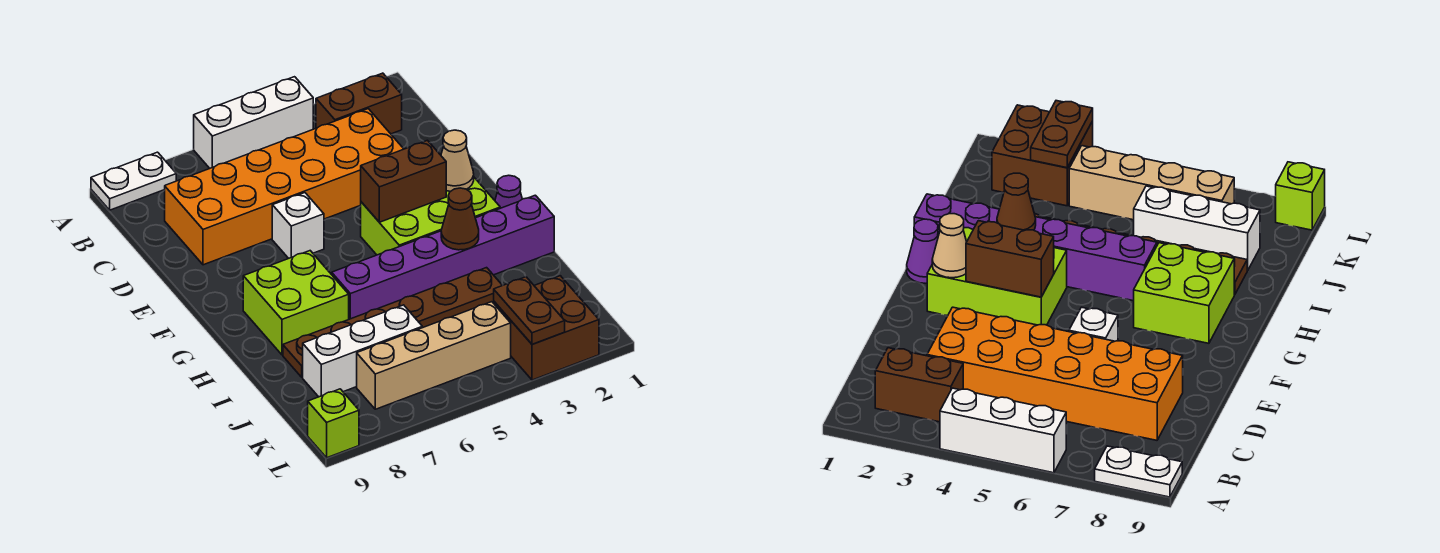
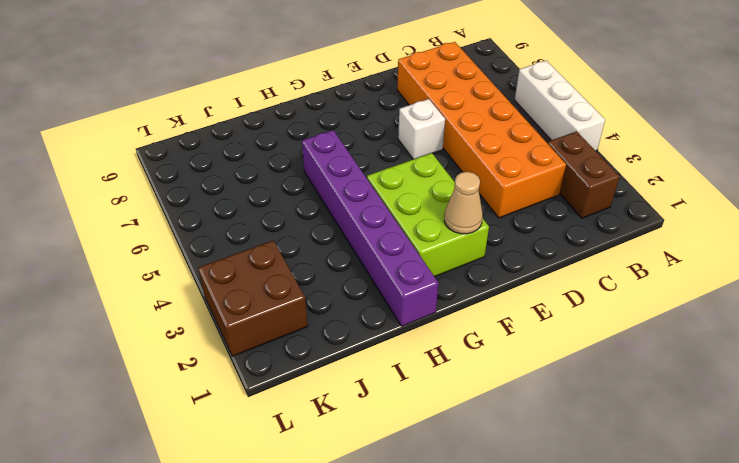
none -> white plate A8:A9 level 1
none -> purple cone G1 level 1
none -> lime brick G7:H8 level 1

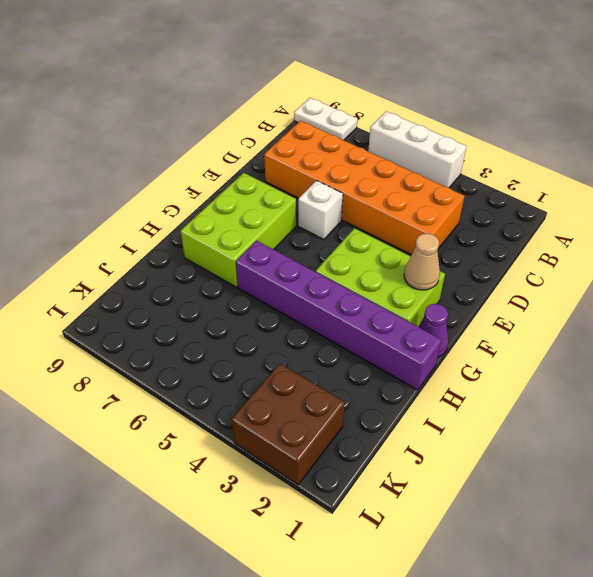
lime brick F7:H8 level 1 -> lime brick G7:H8 level 1
none -> brown brick B2:B3 level 1
none -> brown plate I3:I8 level 1
none -> white brick J6:J8 level 1

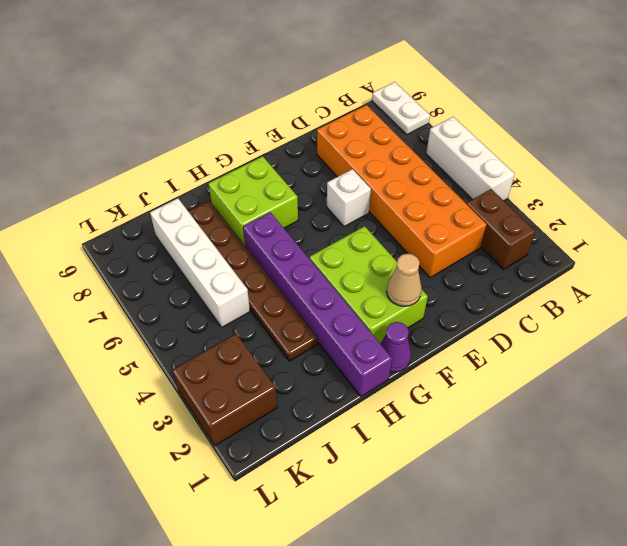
white brick J5:J8 level 1 -> white brick J6:J8 level 1
none -> tan brick K4:K7 level 1
none -> lime brick L9 level 1
none -> brown brick F3:F4 level 2

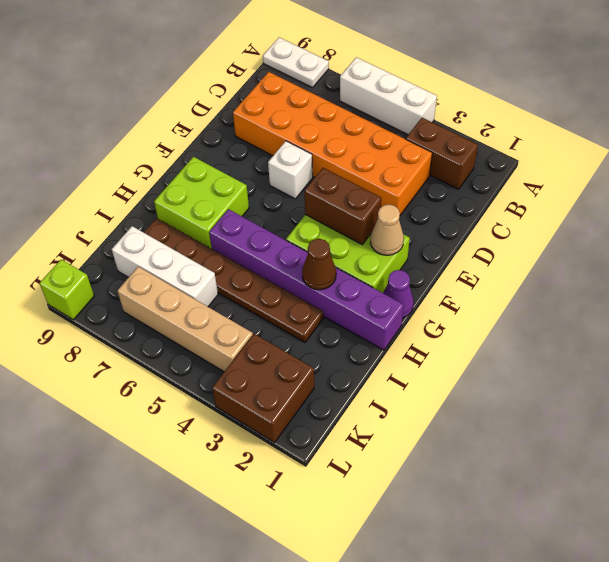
none -> brown plate K3:L3 level 2

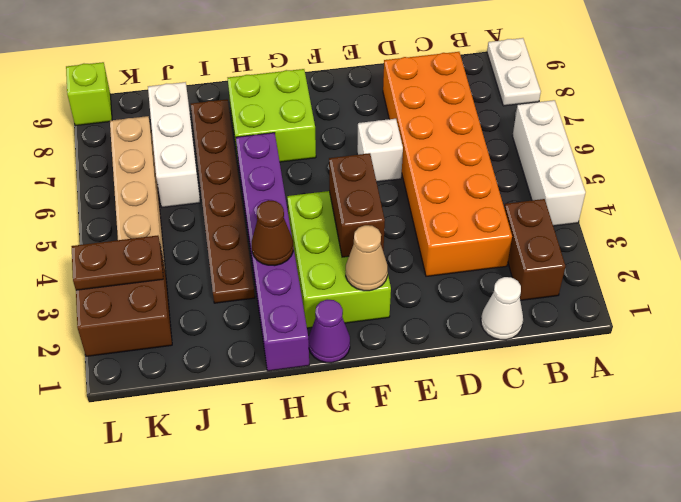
white cone C1 level 1 -> none

